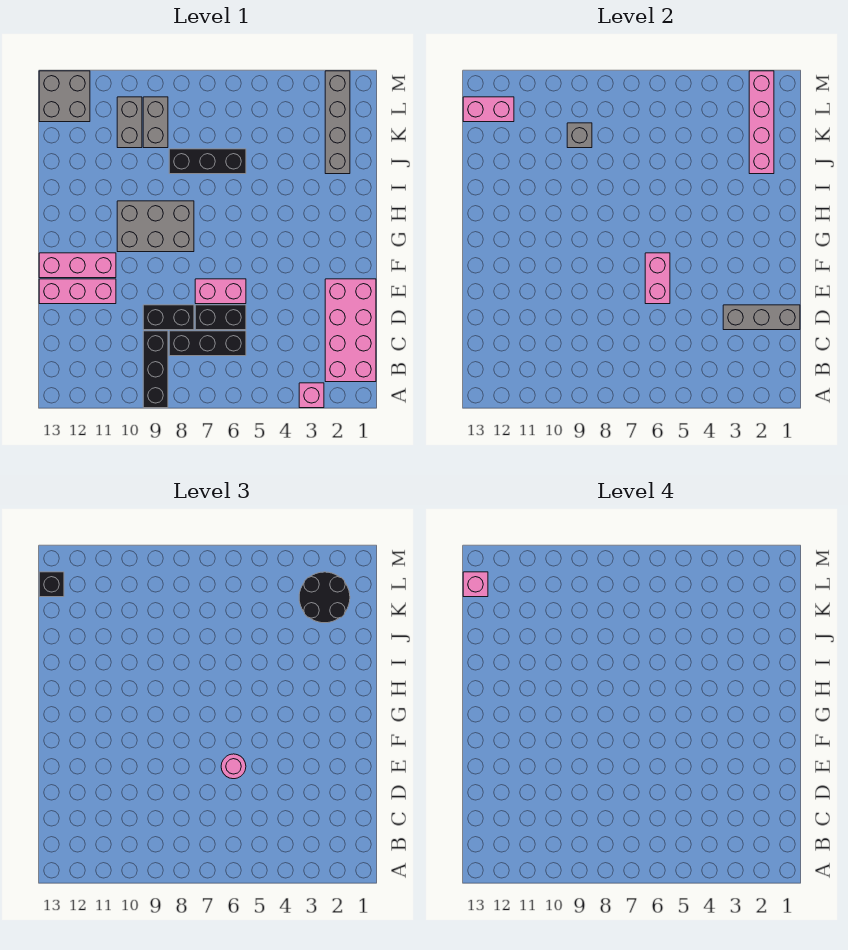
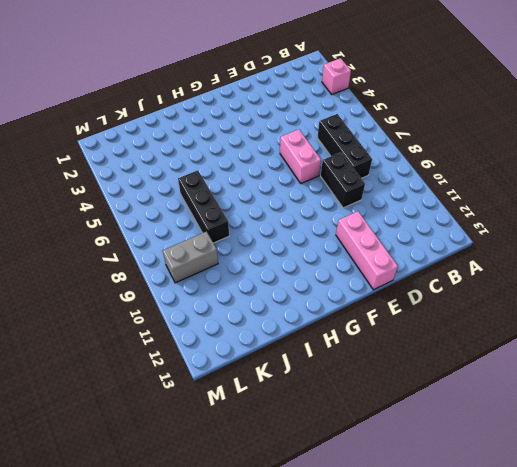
none -> black brick A9:C9 level 1
none -> pink brick B1:E2 level 1
none -> black brick D6:D7 level 1

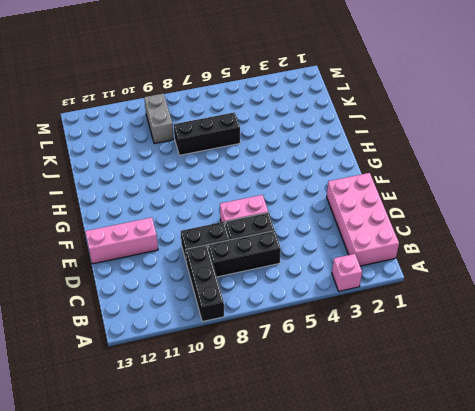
none -> pink brick F11:F13 level 1
none -> grey brick G8:H10 level 1
none -> grey brick J2:M2 level 1

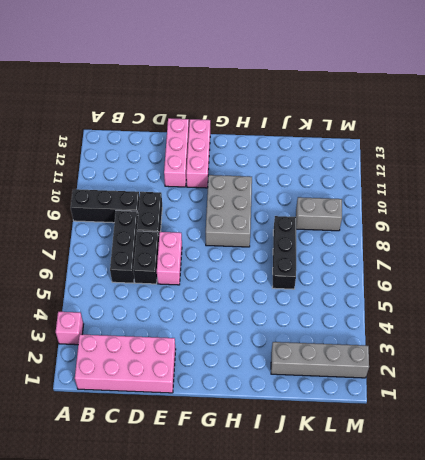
none -> grey brick K10:L10 level 1
none -> grey brick L12:M13 level 1
none -> grey brick D1:D3 level 2

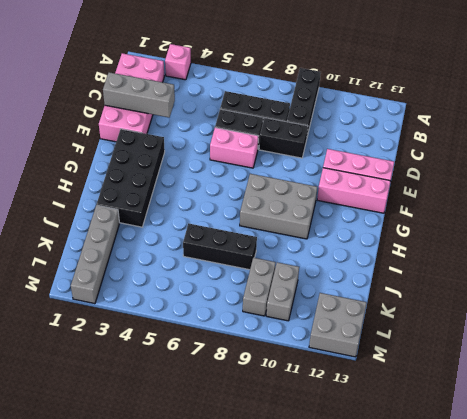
black brick F2:I3 level 1 -> none
none -> pink brick E6:F6 level 2
none -> pink brick J2:M2 level 2
none -> grey brick K9 level 2

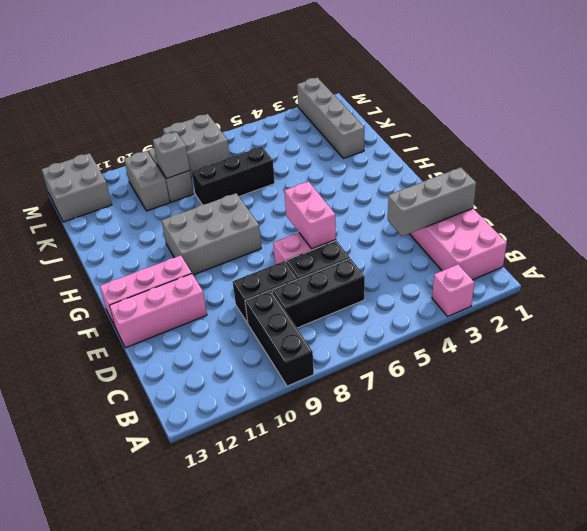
grey brick L7:M8 level 1 -> none
none -> pink brick J2:M2 level 2
none -> pink brick L12:L13 level 2
none -> pink round brick E6 level 3

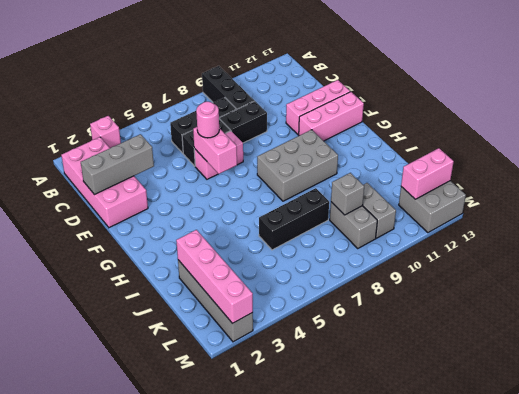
none -> black round brick K2:L3 level 3
none -> black brick L13 level 3
none -> pink brick L13 level 4

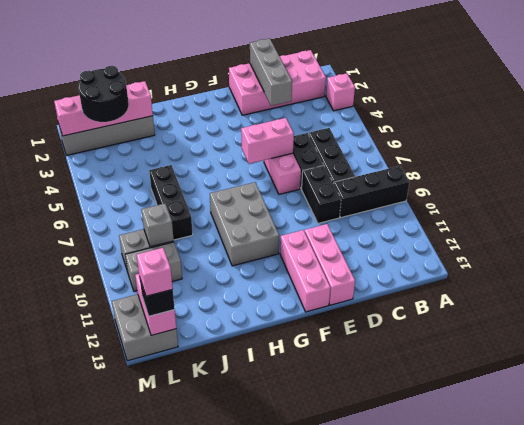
none -> pink round brick E6 level 3

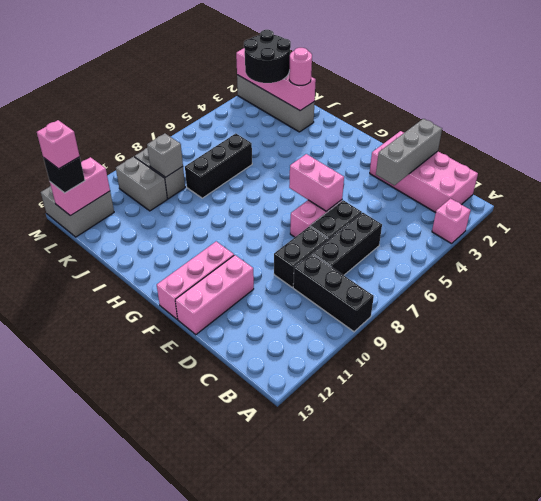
pink round brick J2 level 3 -> pink round brick E6 level 3
none -> grey brick G8:H10 level 1

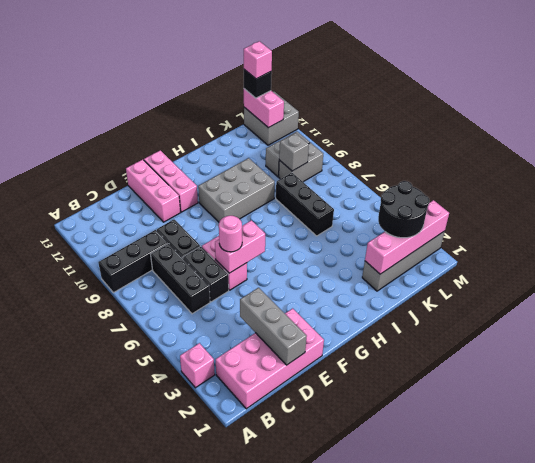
grey brick G9:I10 level 1 -> grey brick G8:H10 level 1

